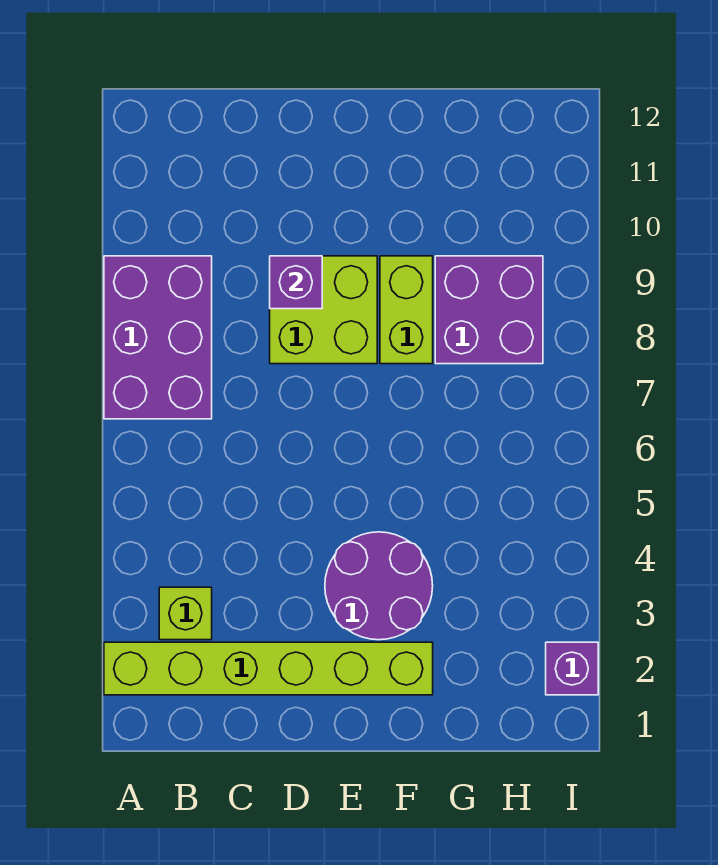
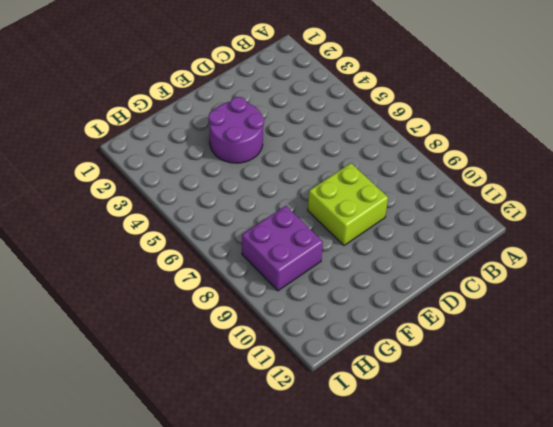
none -> lime brick A2:F2 level 1
none -> purple brick A7:B9 level 1

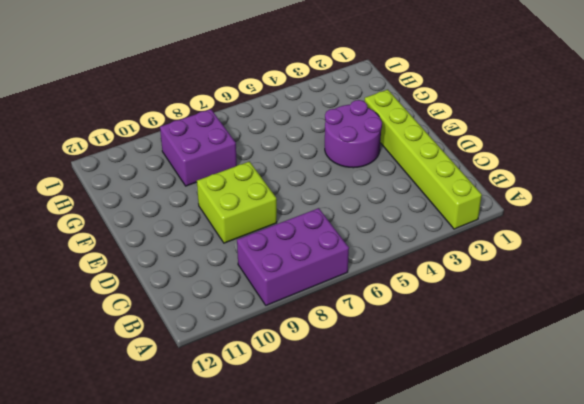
none -> lime brick B3 level 1
none -> lime brick F8:F9 level 1

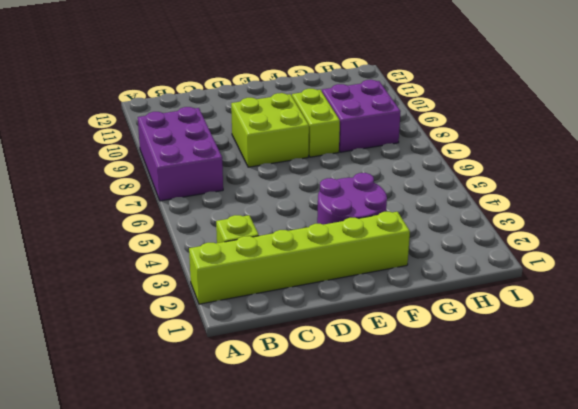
none -> purple brick I2 level 1
none -> purple brick D9 level 2

